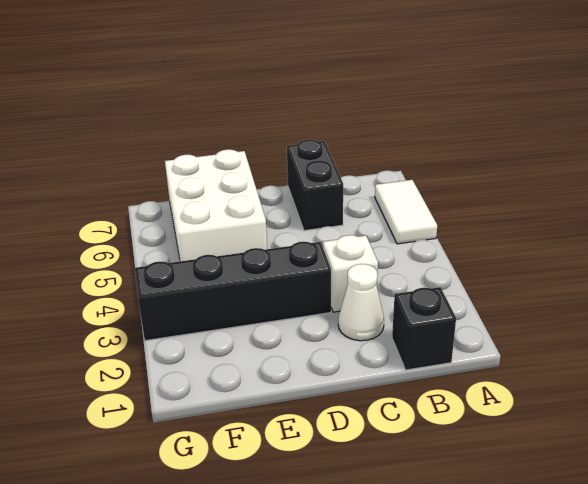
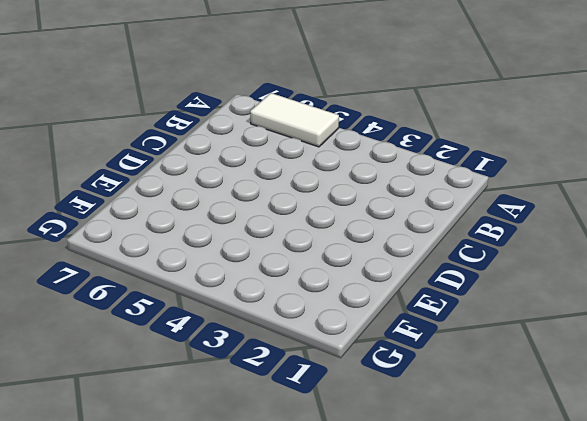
none -> black brick B1 level 1
none -> white cone C2 level 1

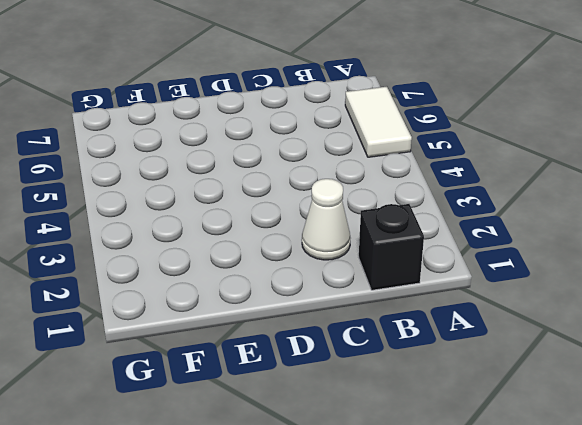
none -> white brick C3 level 1
none -> black brick C6:C7 level 1

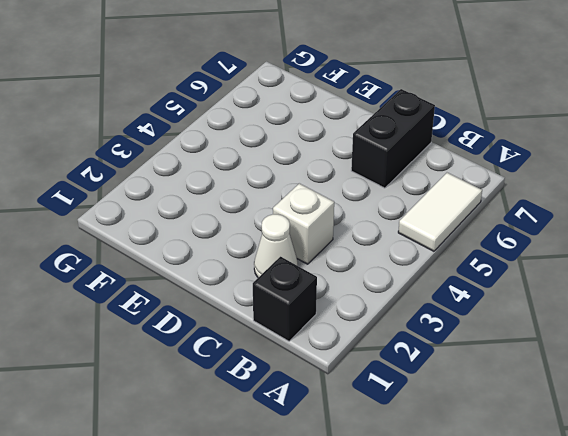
none -> black brick D3:G3 level 1
none -> white brick E5:F7 level 1

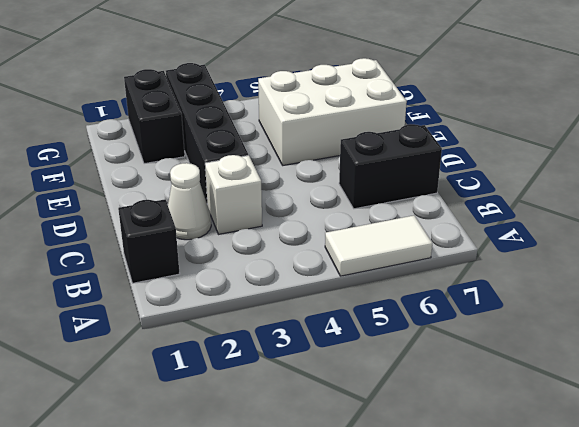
black brick F2:G2 level 1 -> none

